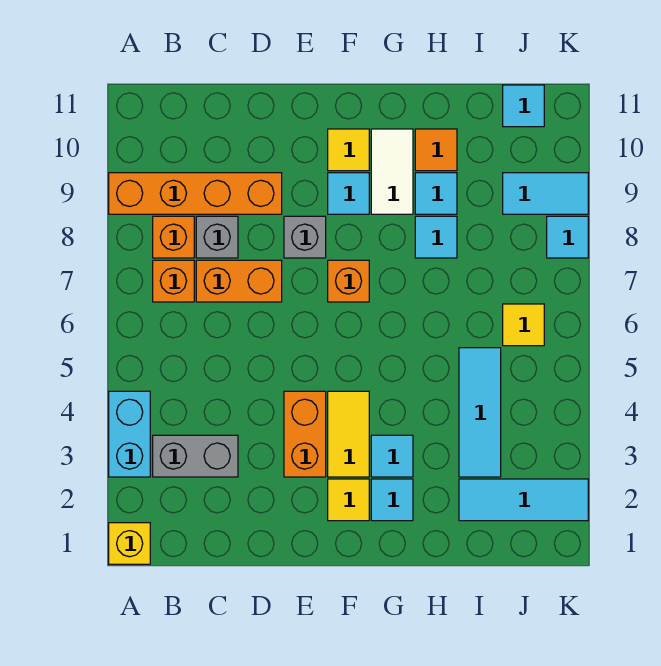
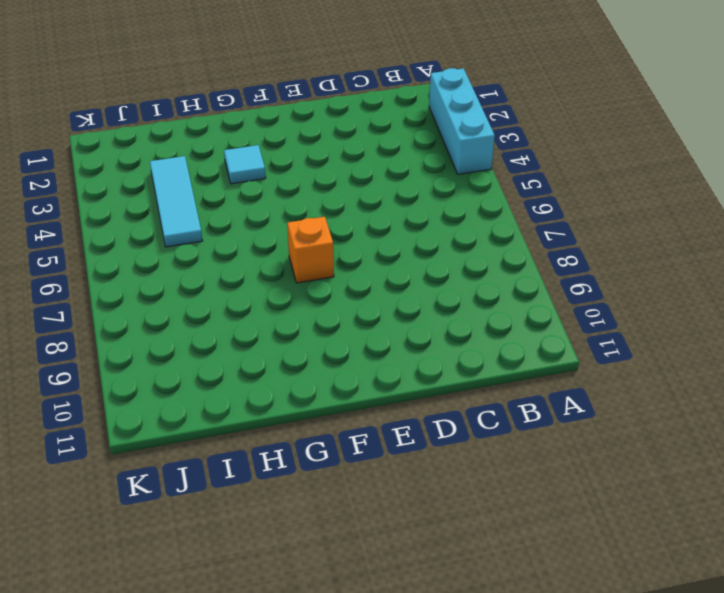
cyan brick A2:A4 level 1 -> cyan brick A3:A4 level 1
none -> yellow brick A1 level 1
none -> orange brick A9:D9 level 1
none -> grey brick B3:C3 level 1

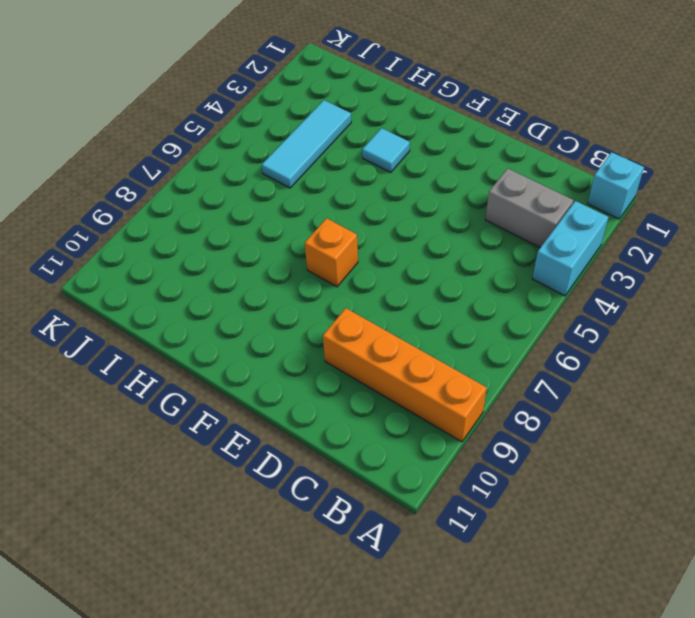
cyan brick A1 level 1 -> yellow brick A1 level 1
none -> orange brick B7 level 1
none -> orange brick B8 level 1
none -> orange brick C7:D7 level 1

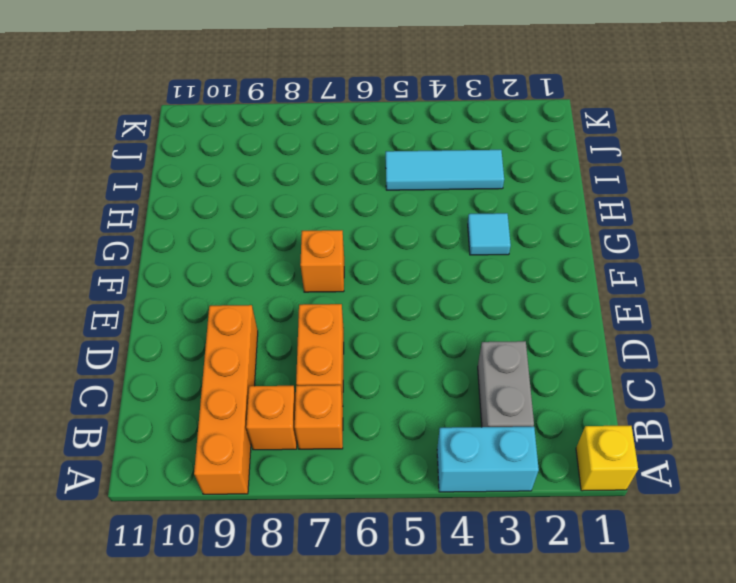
none -> grey brick C8 level 1
none -> orange brick E3:E4 level 1
none -> grey brick E8 level 1

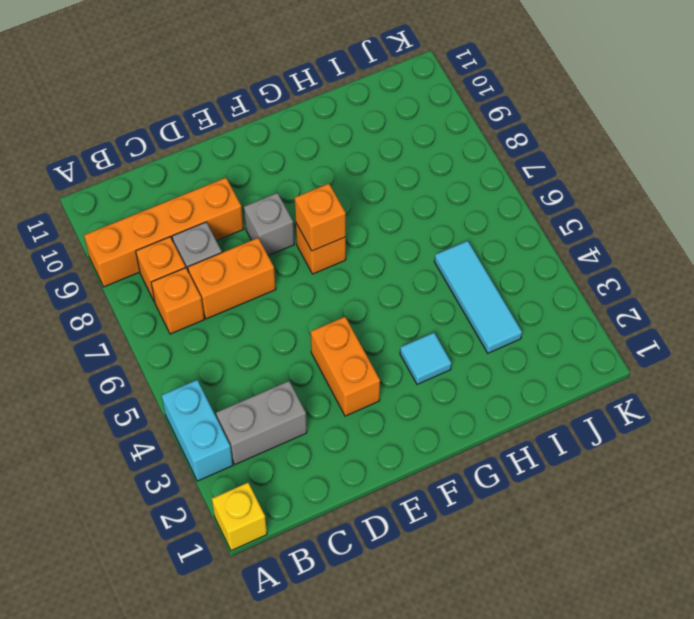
orange brick F7 level 2 -> none
none -> yellow tile F2 level 1
none -> yellow tile F3:F4 level 1
none -> cyan tile F9 level 1

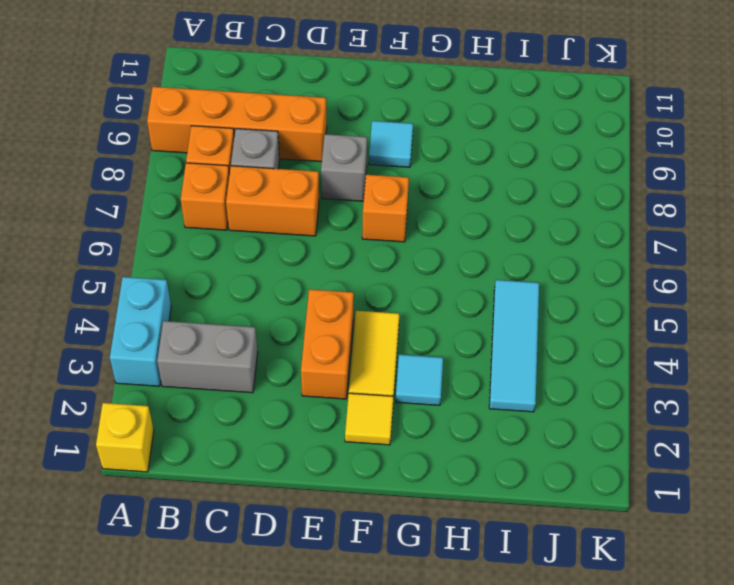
none -> yellow tile F10 level 1
none -> cyan tile G2 level 1
none -> white tile G9:G10 level 1

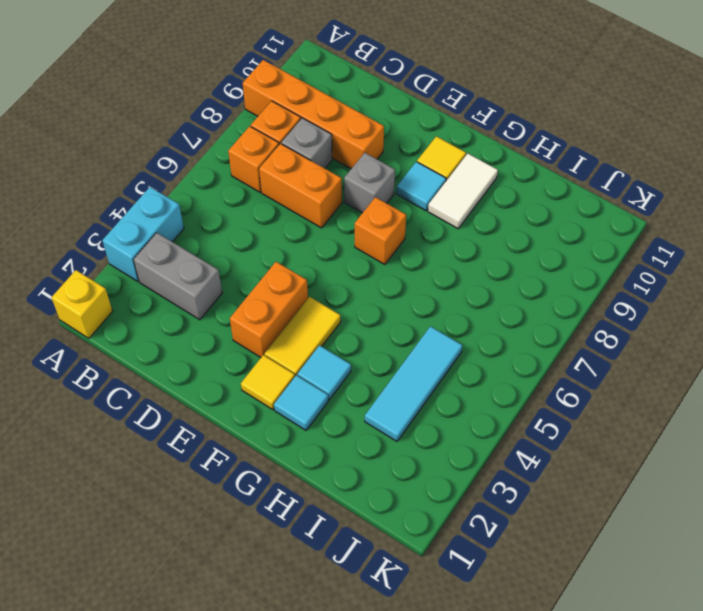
none -> cyan tile H8 level 1
none -> cyan tile H9 level 1
none -> orange tile H10 level 1

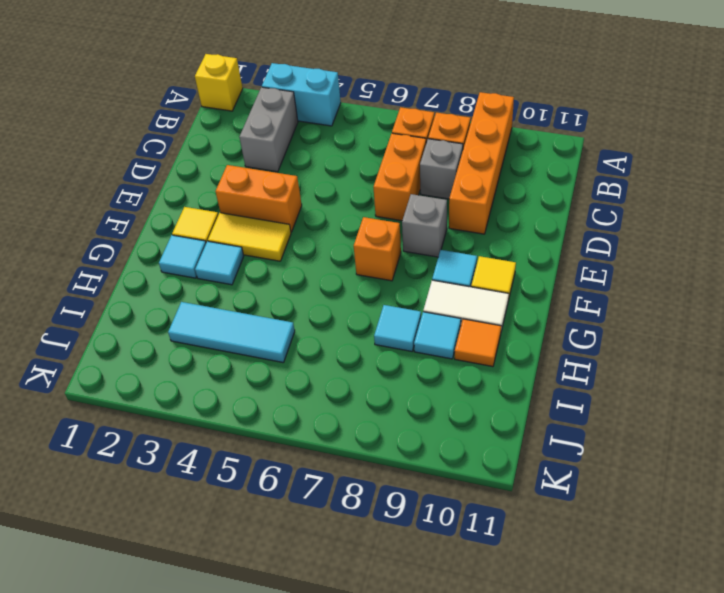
none -> cyan tile I2:K2 level 1
none -> yellow tile J6 level 1
none -> cyan tile J9:K9 level 1

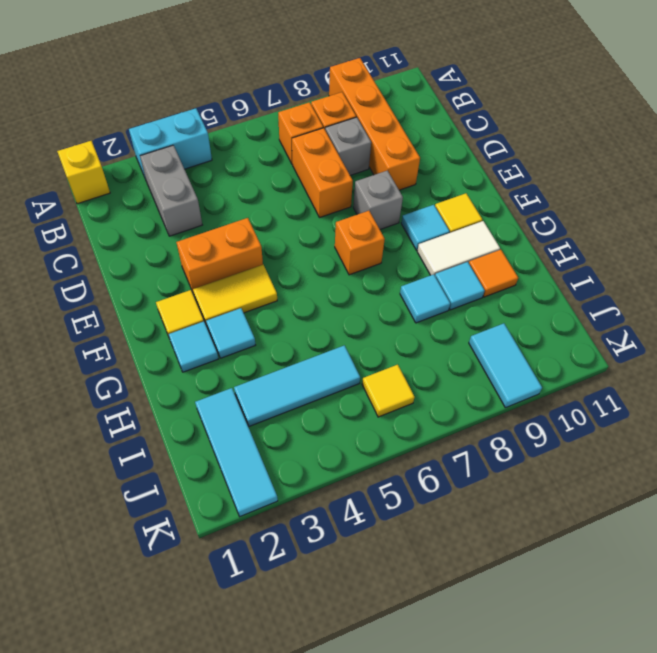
none -> cyan tile J11 level 1
none -> cyan tile K8 level 1

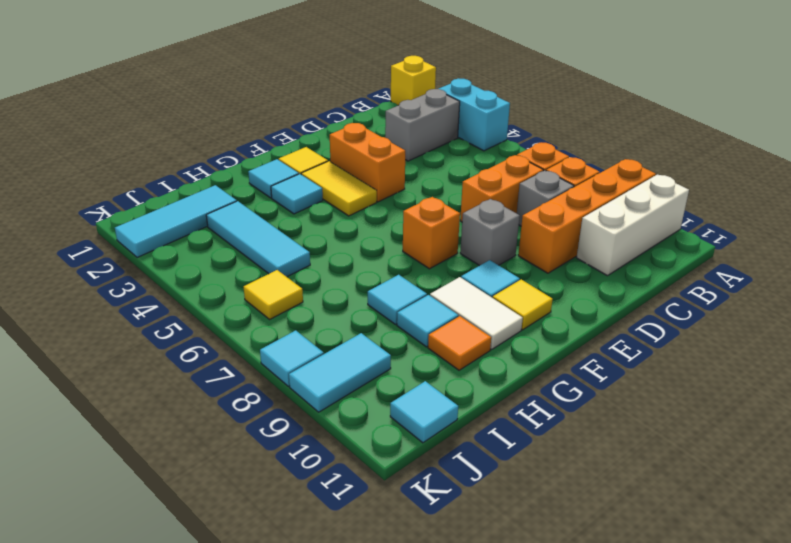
white brick A10:C10 level 1 -> none

